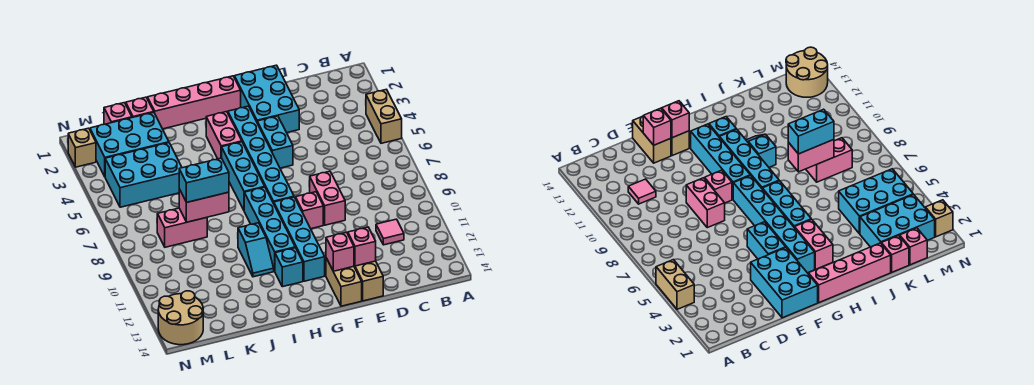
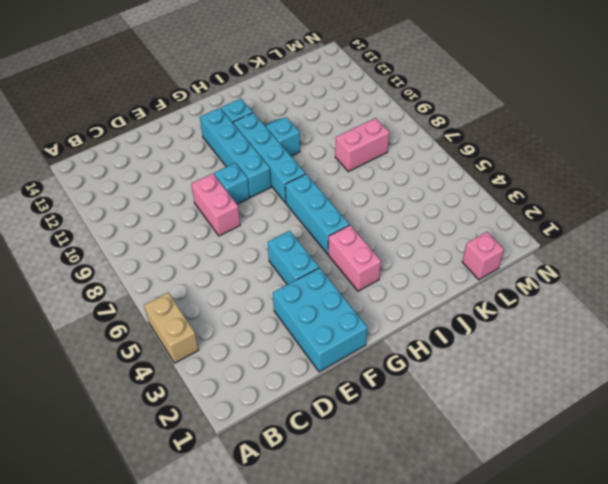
cyan brick F9 level 1 -> pink brick F9 level 1
none -> pink tile C11 level 1
none -> tan brick E13:E14 level 1
none -> tan brick F13:F14 level 1

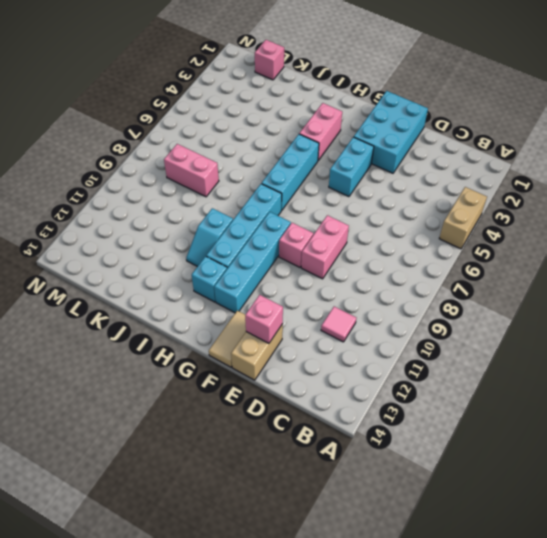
tan tile F13:F14 level 1 -> tan brick F13:F14 level 1
none -> pink brick G1:J1 level 1
none -> cyan brick G3:G8 level 1
none -> pink brick K1 level 1

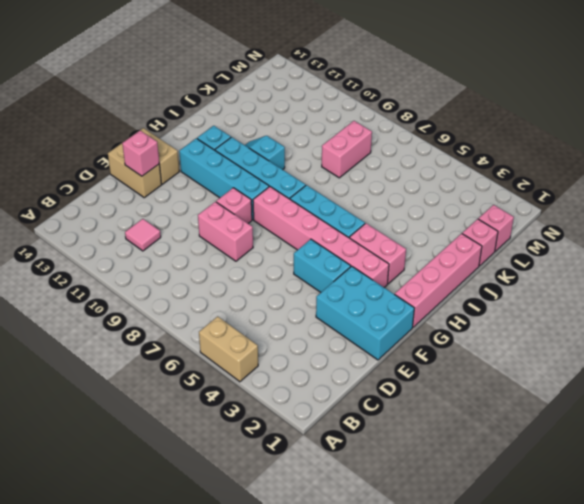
pink brick G3:G8 level 1 -> cyan brick G3:G8 level 1
none -> cyan brick K2:M3 level 1
none -> cyan brick K4:M5 level 1
none -> tan round brick M13:N14 level 1

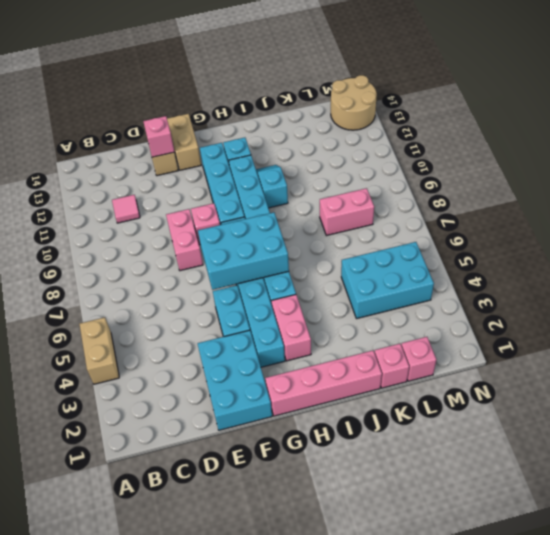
cyan brick F6:H7 level 2 -> cyan brick K2:M3 level 1
none -> tan brick N2 level 1
none -> pink brick F13 level 2
none -> pink brick J8:K8 level 2

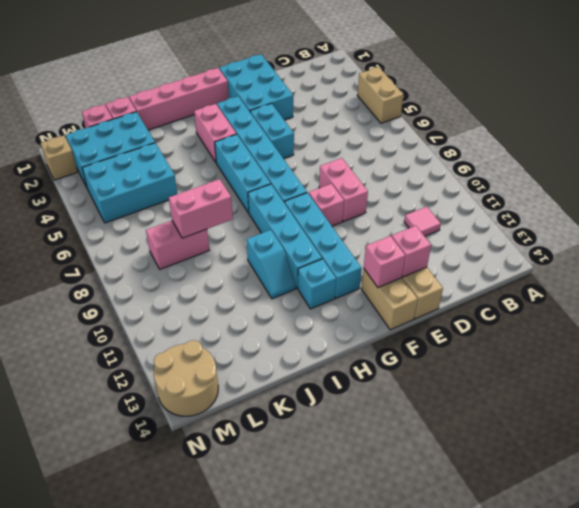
none -> cyan brick J8:K8 level 3

